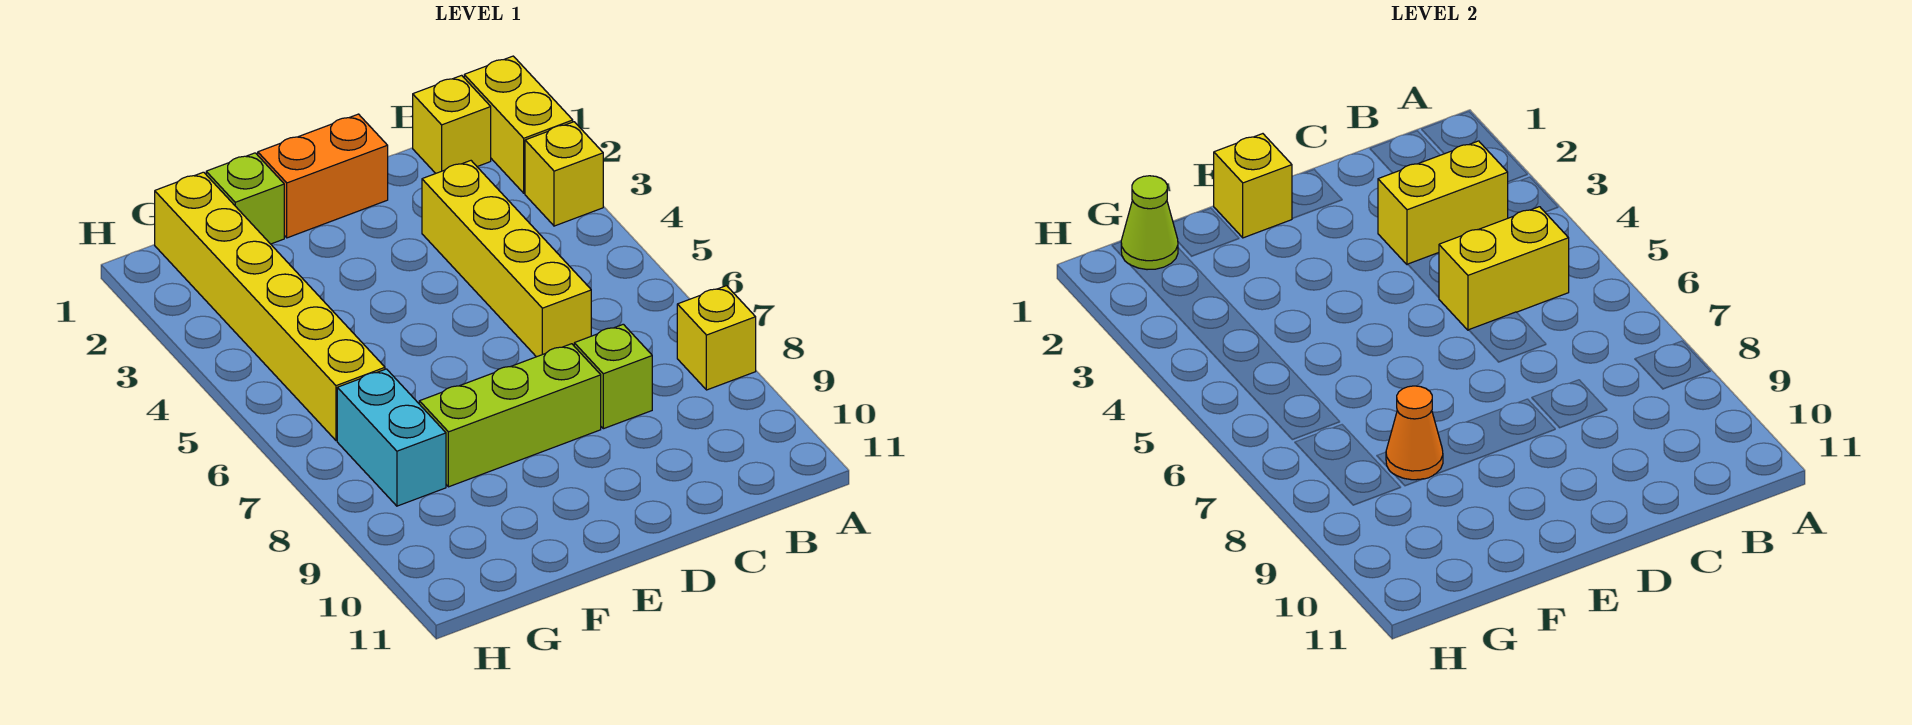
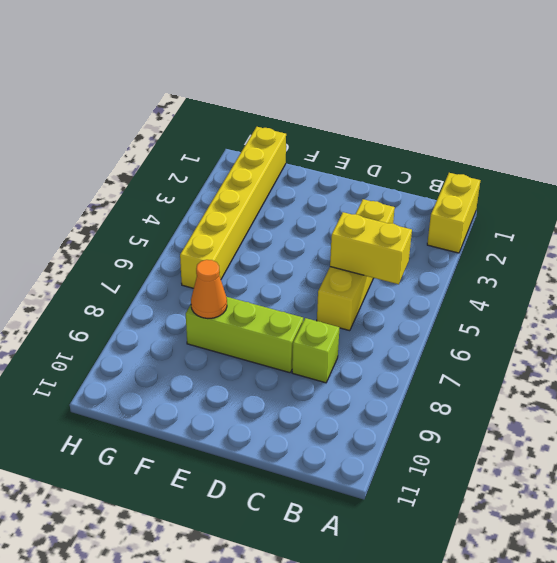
none -> yellow brick A3 level 1
none -> yellow brick A8 level 1
none -> yellow brick B1 level 1

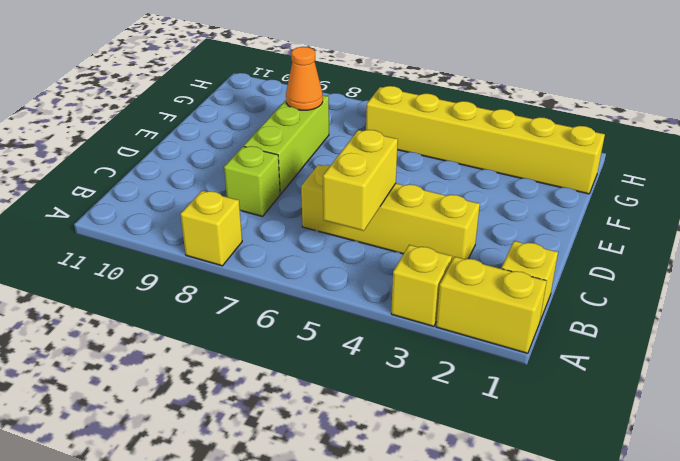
none -> orange brick D1:E1 level 1
none -> lime brick F1 level 1
none -> cyan brick G7:G8 level 1

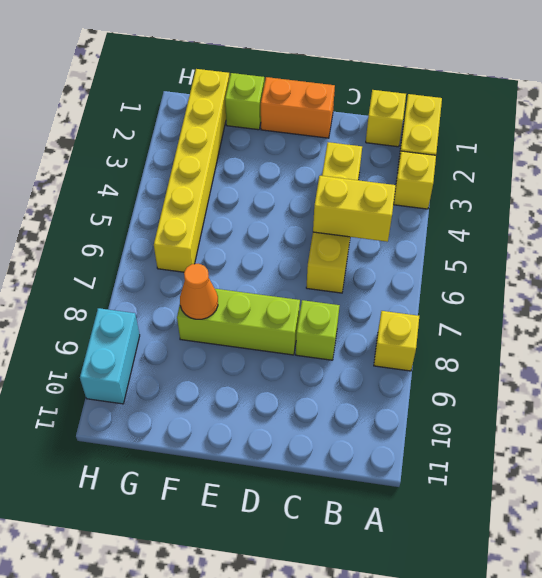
cyan brick H9:H10 level 1 -> cyan brick G7:G8 level 1
none -> yellow brick B3:C3 level 2
none -> yellow brick E1 level 2
none -> lime cone G1 level 2

